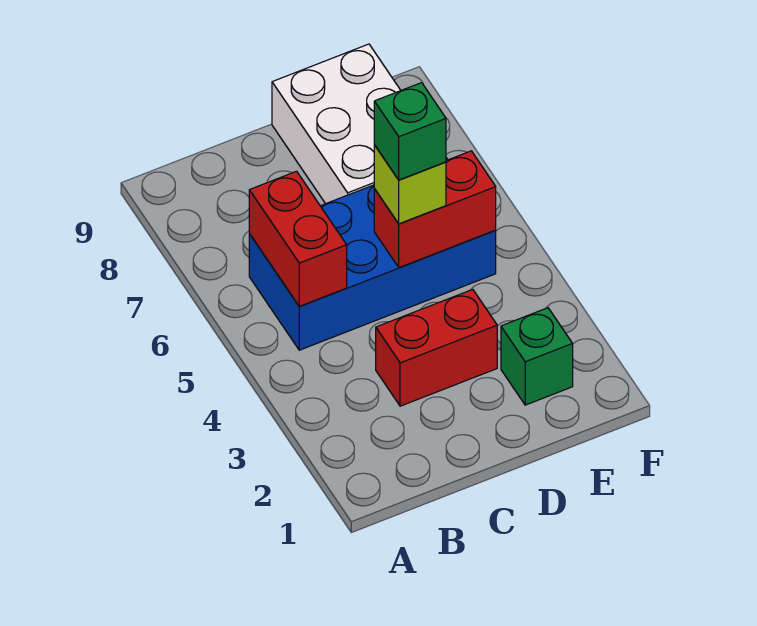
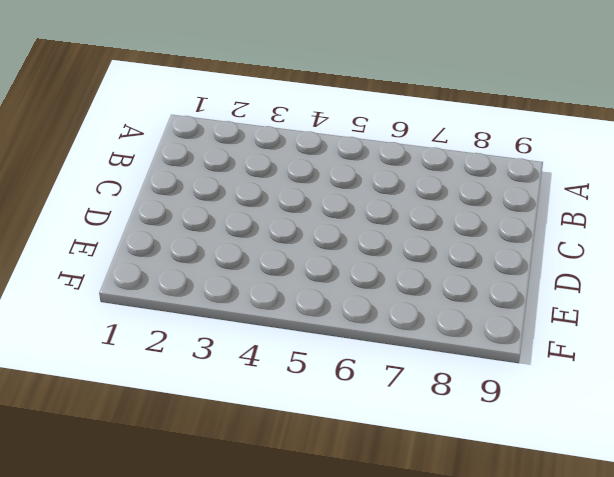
none -> blue brick B5:E6 level 1
none -> red brick C3:D3 level 1

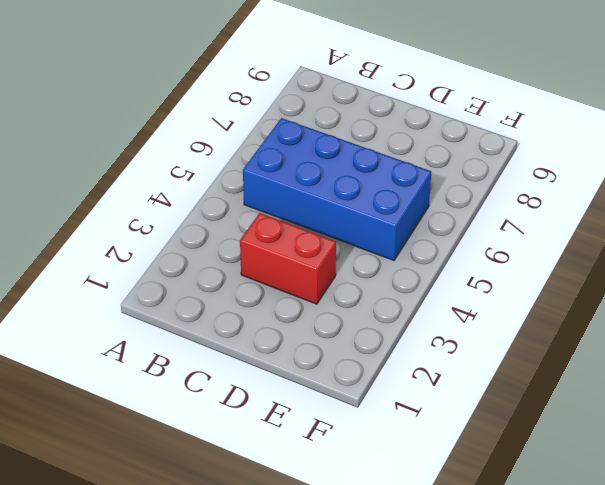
none -> white brick D7:E9 level 1
none -> green brick E2 level 1

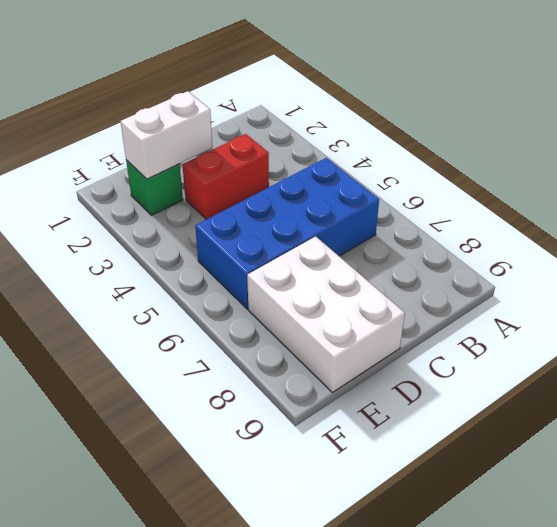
white brick D2:E2 level 2 -> none
none -> red brick B5:B6 level 2
none -> red brick D5:E5 level 2

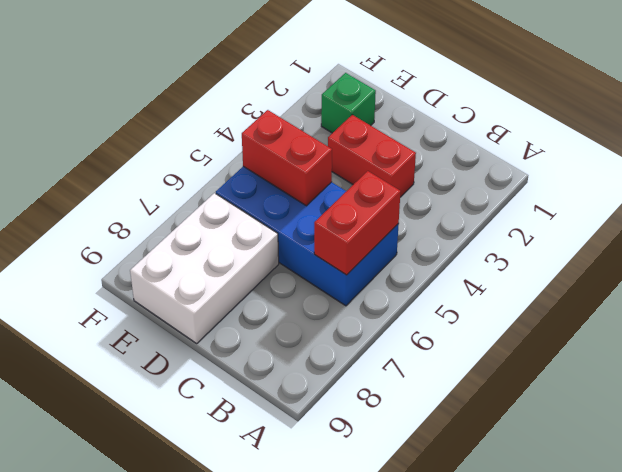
none -> lime brick D5 level 3
none -> green brick D5 level 4

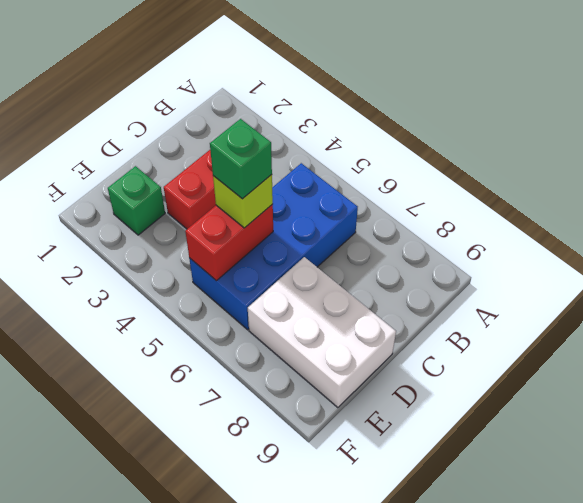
none -> red brick B5:B6 level 2

